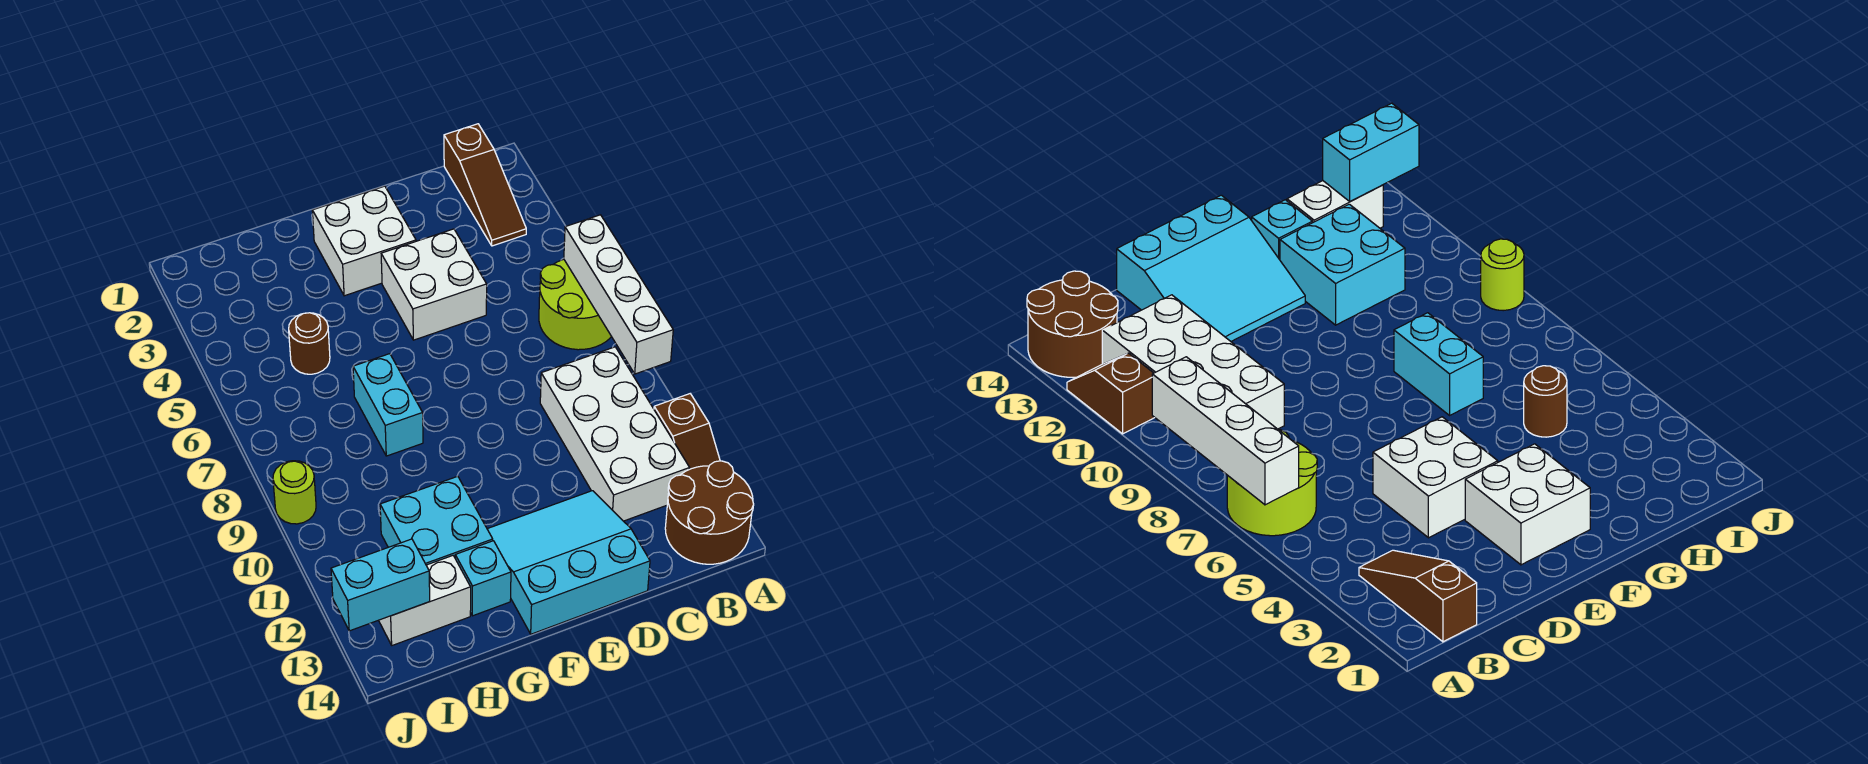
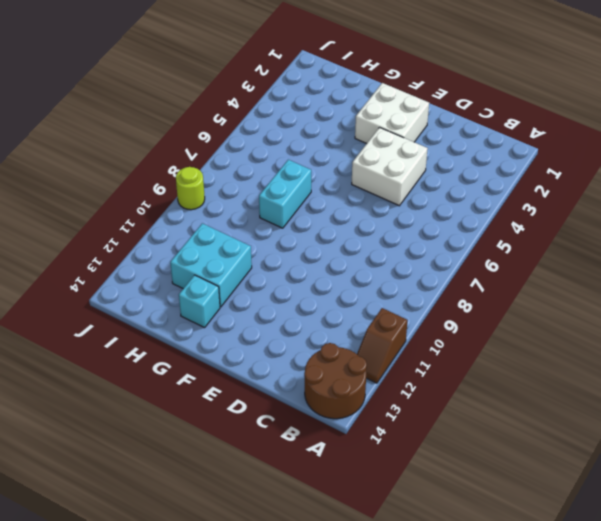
none -> lime round brick A6:B7 level 1
none -> brown slope B1:B3 level 1 top 1
none -> white brick B9:C12 level 1

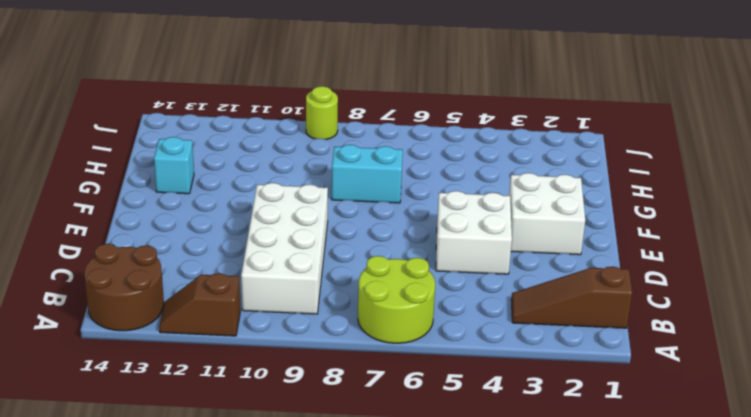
white brick B9:E10 level 1 -> white brick B9:C12 level 1
none -> cyan slope D12:F14 level 1 top 14
none -> cyan brick G11:H12 level 1
none -> brown round brick H5 level 1

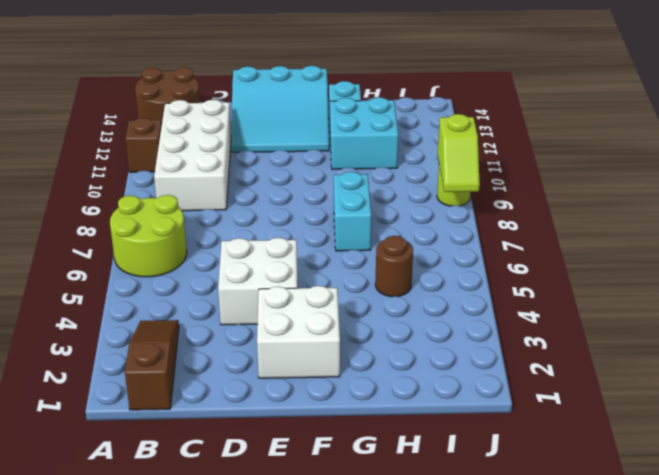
lime slope J8:J9 level 2 top 9 -> none
none -> white brick H13:I13 level 1
none -> white brick A6:A9 level 2
none -> cyan brick I13:J13 level 2

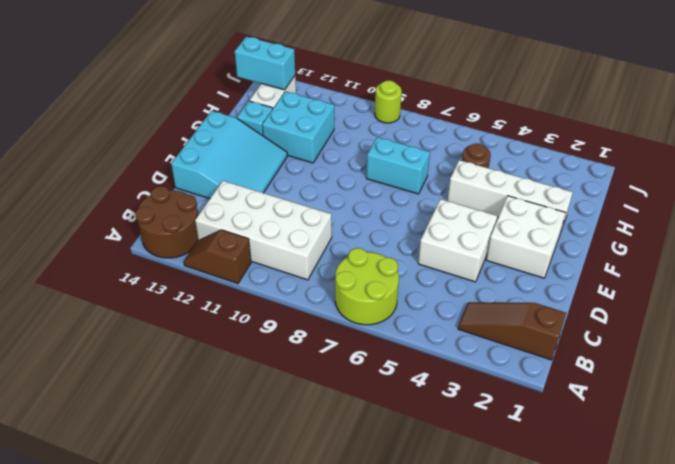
white brick G2:G5 level 1 -> white brick A6:A9 level 2
cyan brick I13:I14 level 2 -> cyan brick I13:J13 level 2

